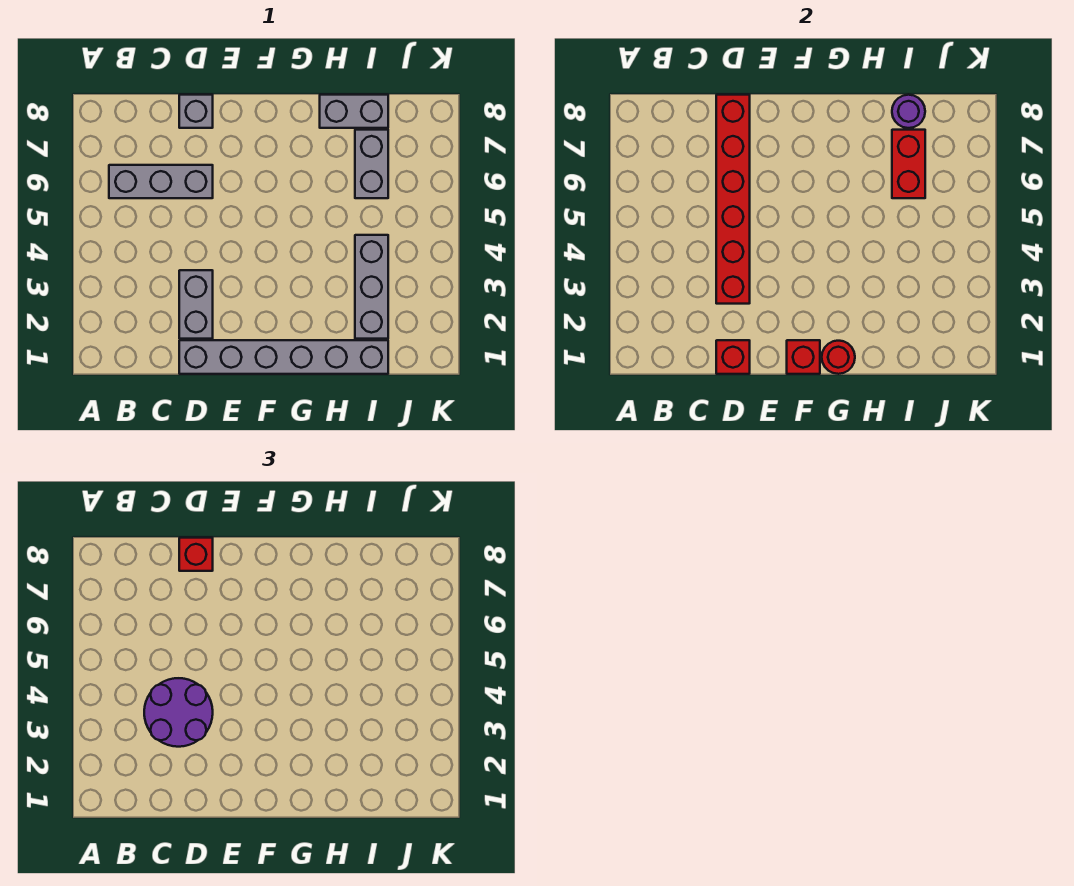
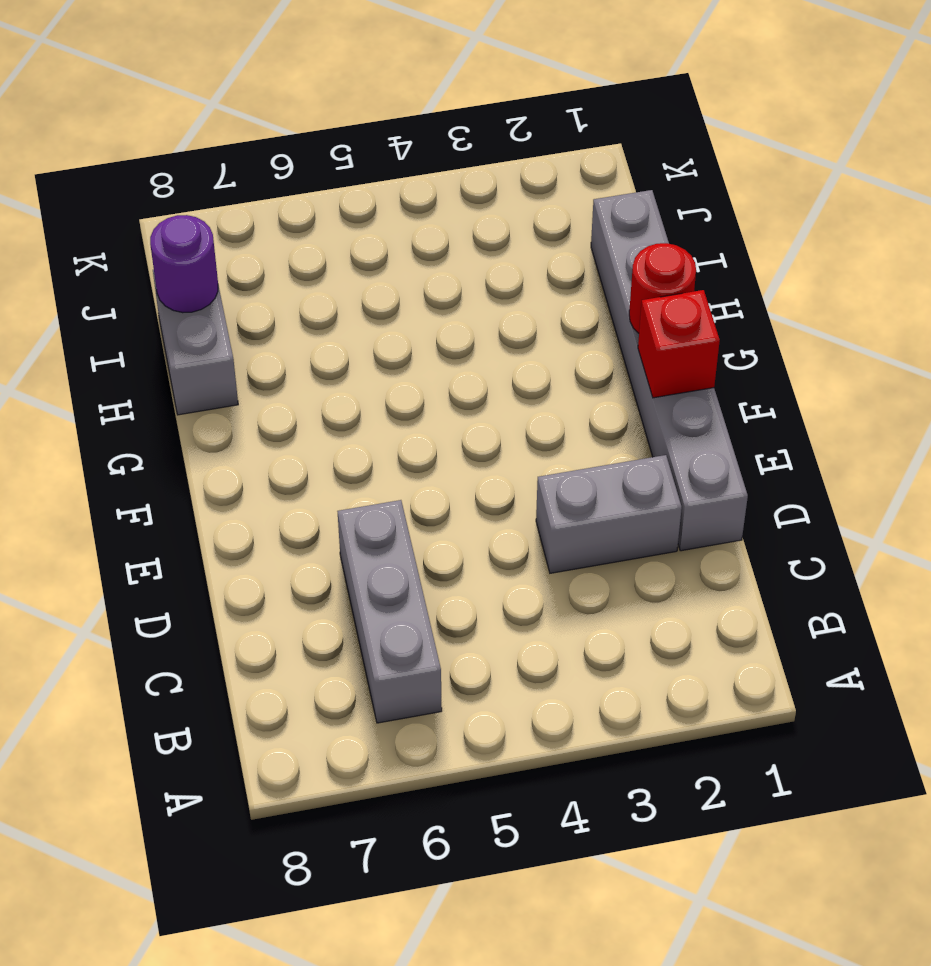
none -> grey brick D8 level 1
none -> grey brick I2:I4 level 1
none -> grey brick I6:I7 level 1

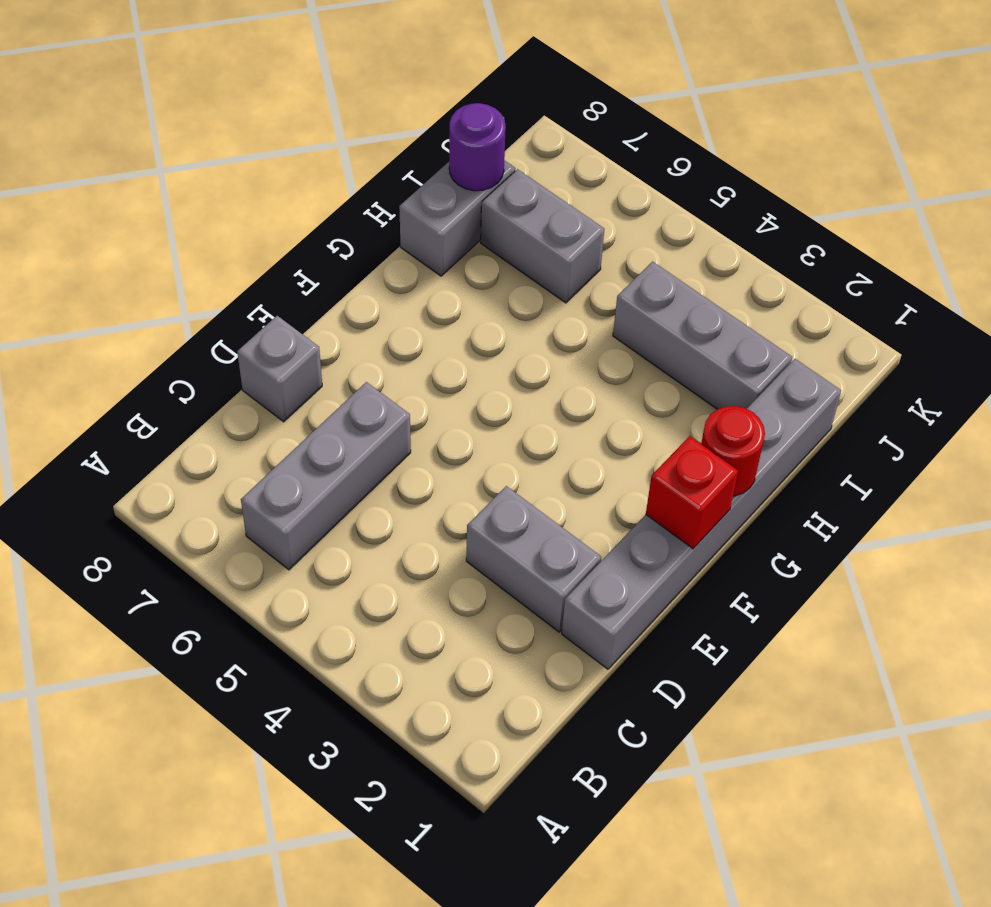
none -> red brick D1 level 2
none -> red brick D3:D8 level 2
none -> red brick I6:I7 level 2

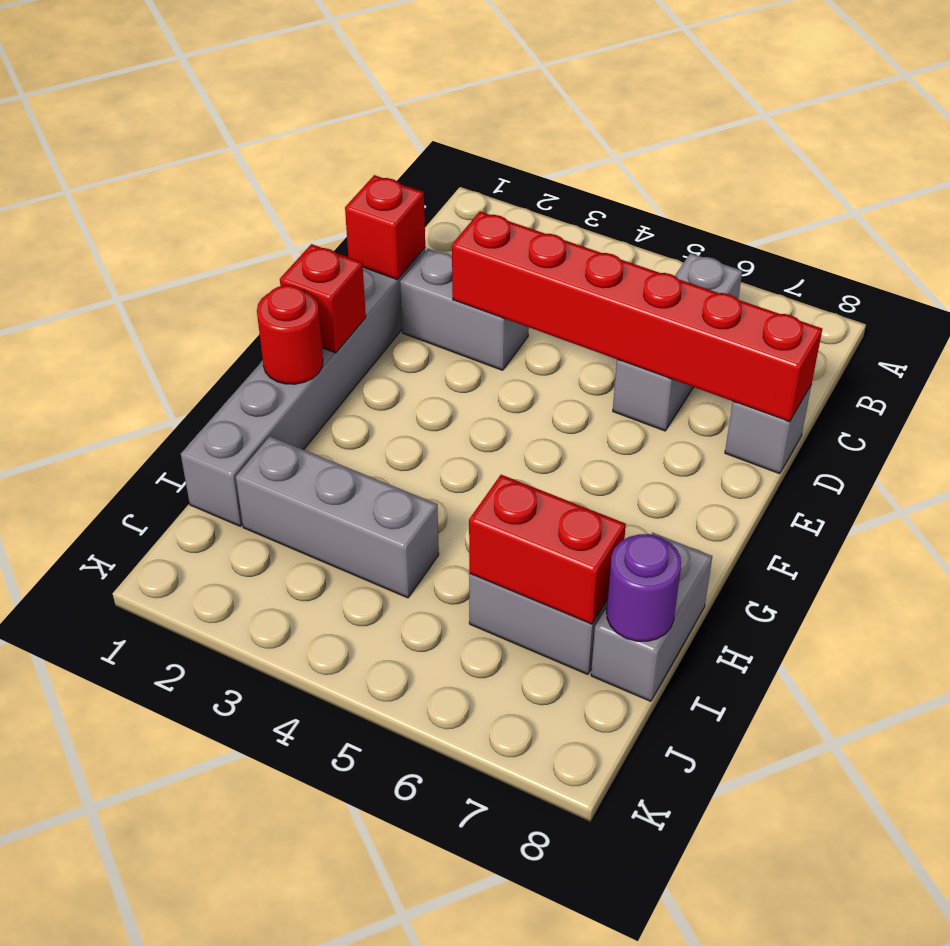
none -> purple round brick C3:D4 level 3
none -> red brick D8 level 3

